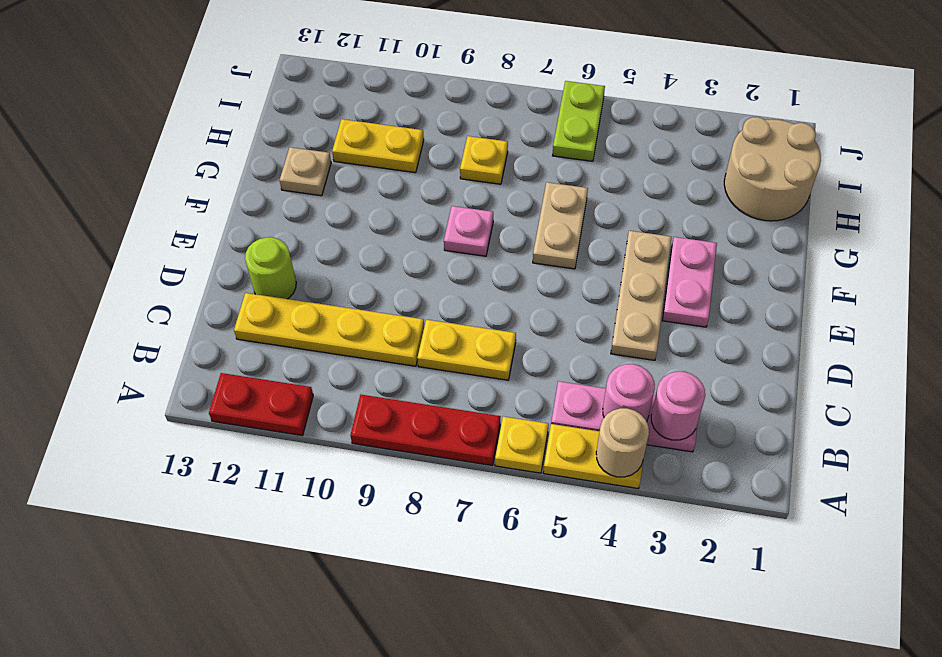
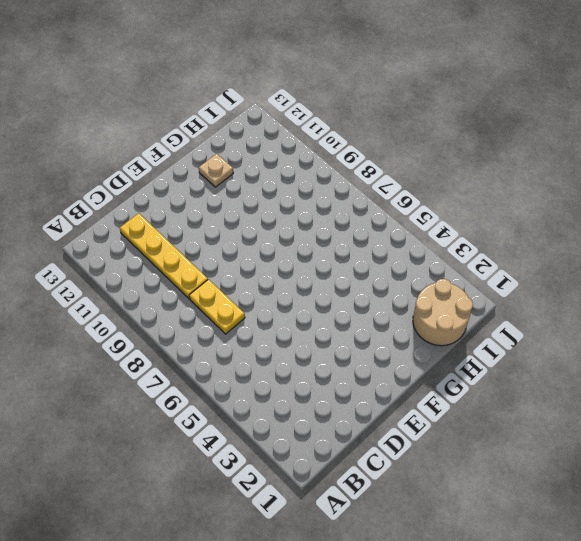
none -> yellow plate A4:A5 level 1
none -> yellow plate A6 level 1
none -> red plate A7:A9 level 1

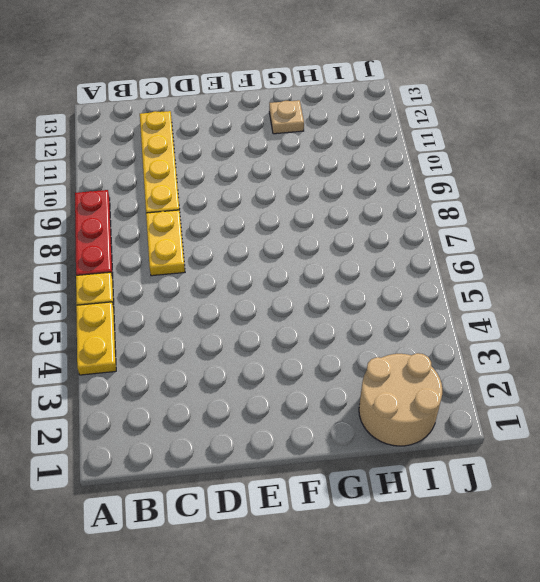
none -> red plate A11:A12 level 1
none -> pink plate B3:B5 level 1
none -> tan plate D4:F4 level 1

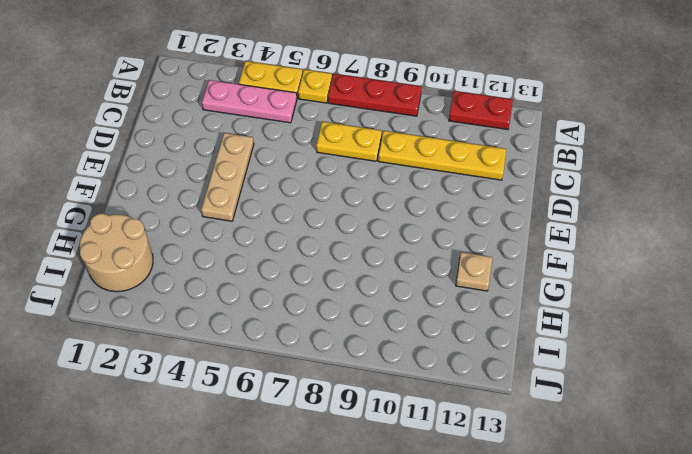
none -> lime round brick D12 level 1
none -> pink plate E3:F3 level 1
none -> tan plate F6:G6 level 1

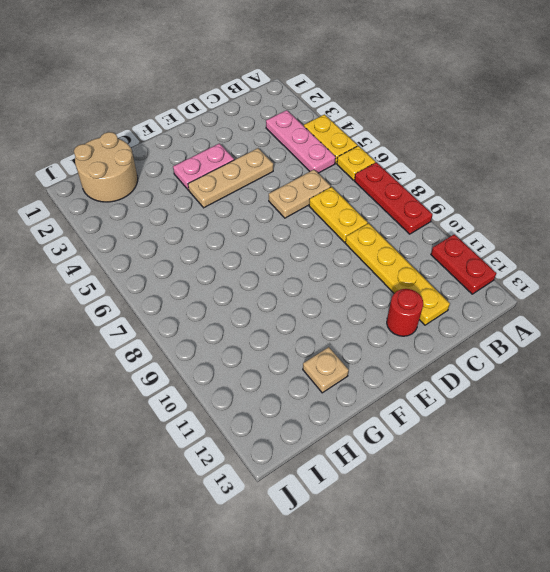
tan plate C6:D6 level 1 -> tan plate F6:G6 level 1
red round brick D12 level 1 -> lime round brick D12 level 1
none -> pink plate F8 level 1
none -> yellow plate H8 level 1
none -> yellow plate H10:H11 level 1

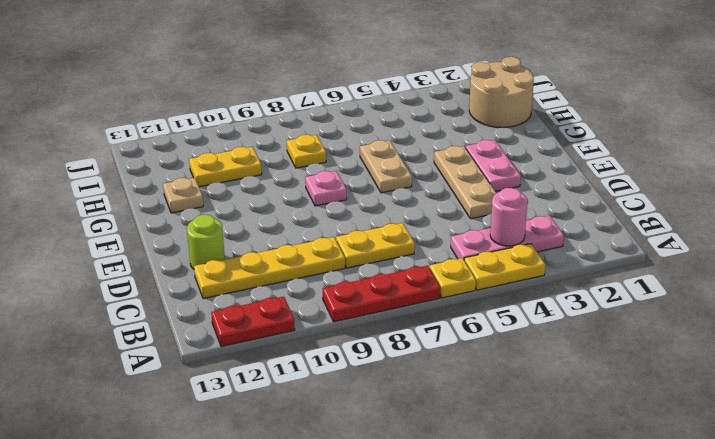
none -> lime plate I6:J6 level 1
none -> tan round brick A4 level 2
none -> pink round brick B3 level 2

